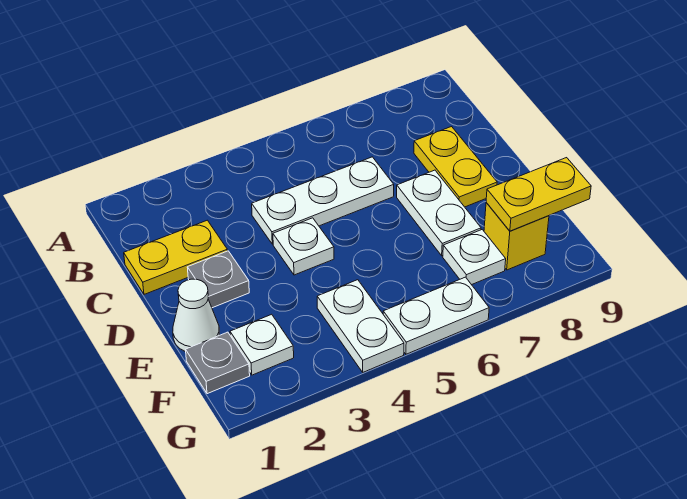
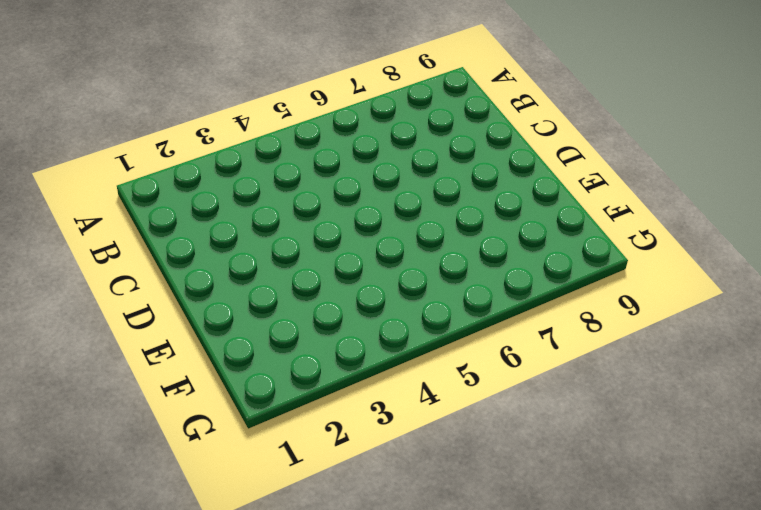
none -> yellow plate C1:C2 level 1
none -> white plate C4:C6 level 1
none -> yellow plate C8:D8 level 1

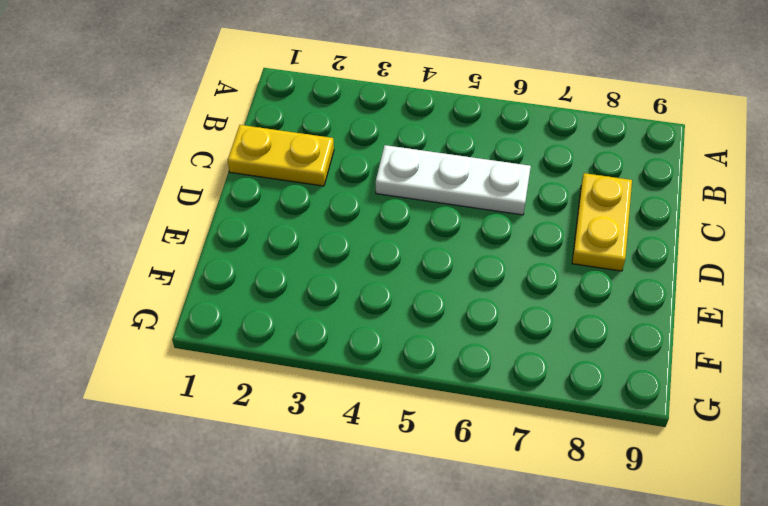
none -> grey plate D2 level 1
none -> white plate D4 level 1
none -> white plate D7:E7 level 1

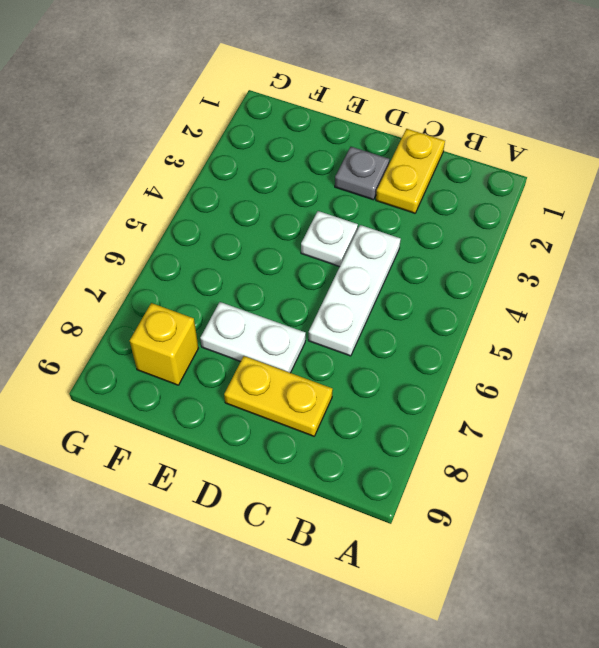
none -> white cone E1 level 1
none -> grey plate F1 level 1
none -> white plate F2 level 1

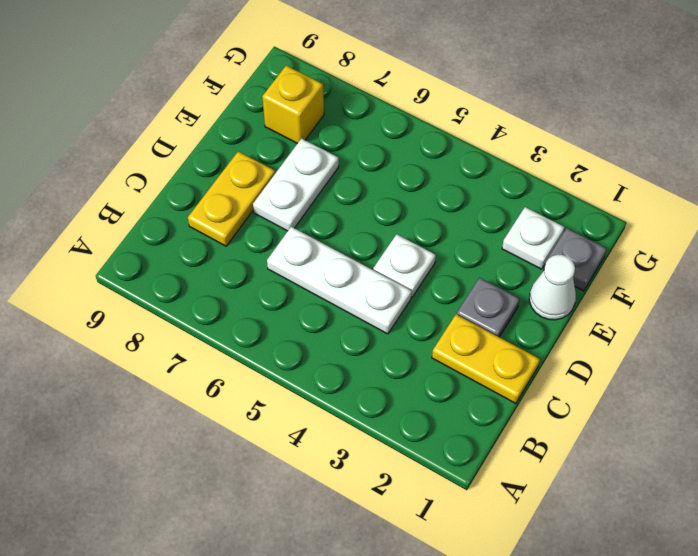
none -> white plate F4:G4 level 1
none -> white plate F7 level 1
none -> white plate G5:G6 level 1

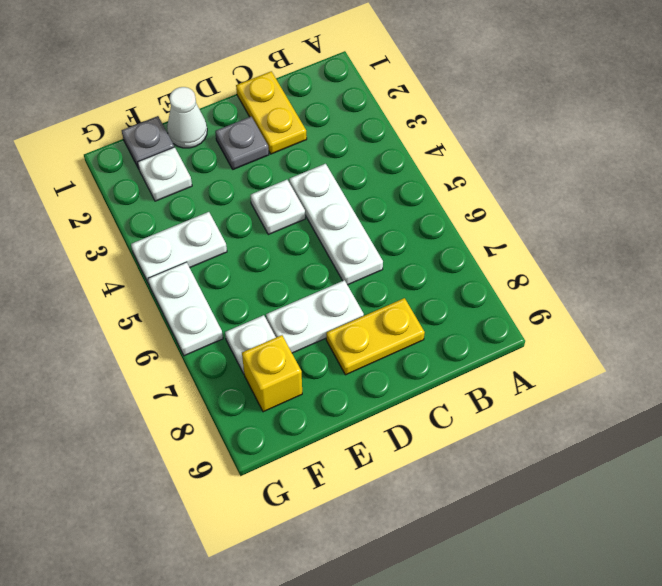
none -> yellow plate F8:F9 level 2

